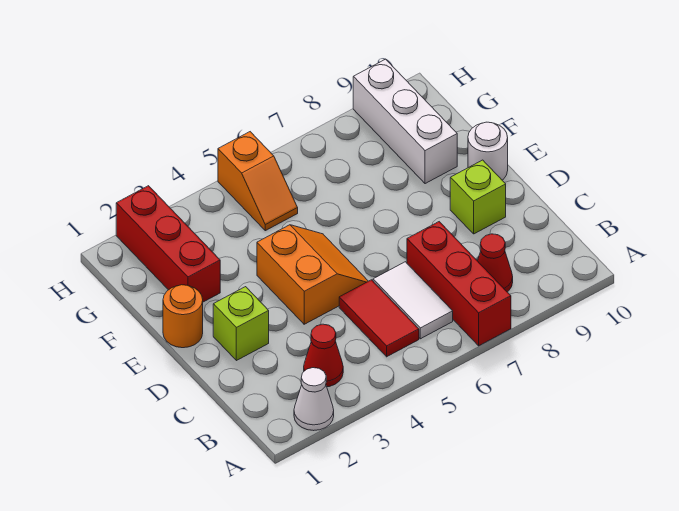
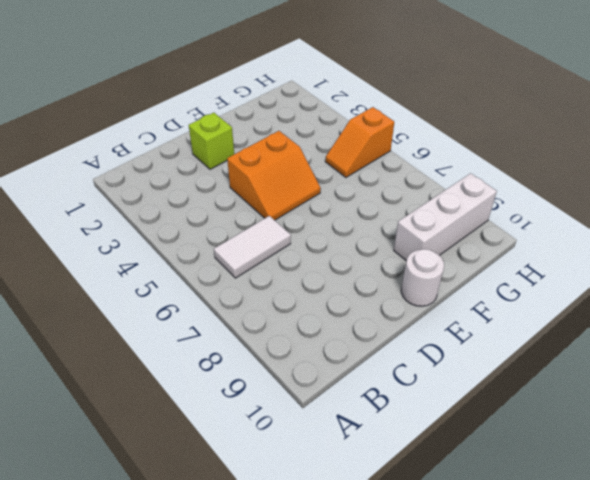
none -> white cone A2 level 1
none -> red brick A7:C7 level 1
none -> red cone B3 level 1

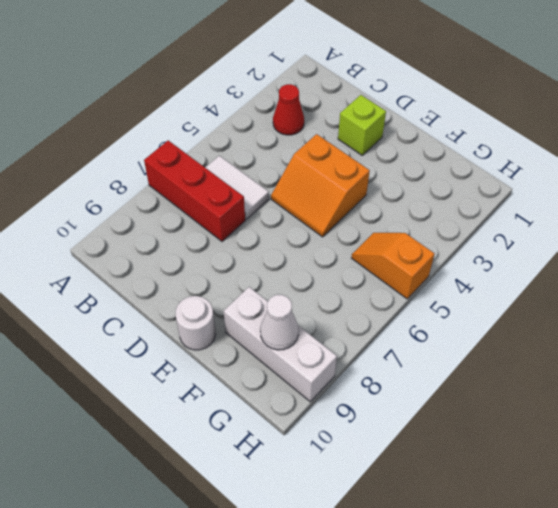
white cone G9 level 2 -> white cone A2 level 1
none -> red tile B5:C5 level 1
none -> red cone B8 level 1
none -> lime brick D9 level 1

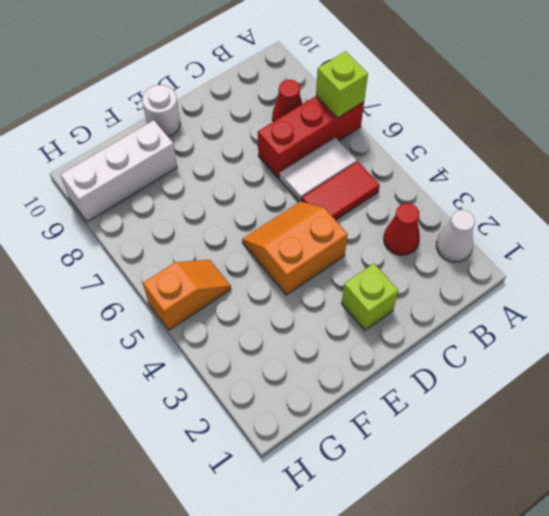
lime brick A7 level 2 -> lime brick D9 level 1
none -> orange round brick E1 level 1
none -> red brick F2:H2 level 1

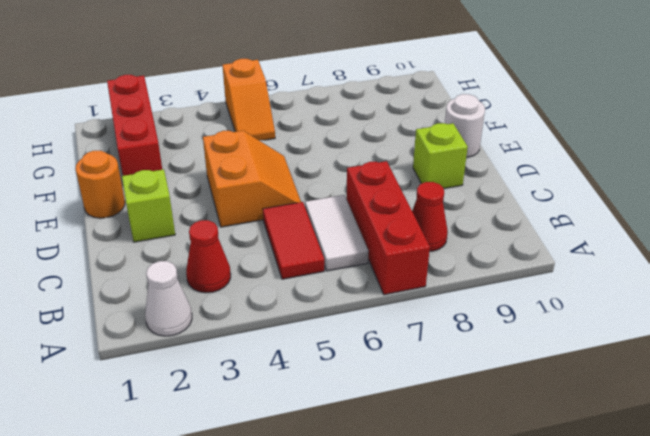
none -> white brick F9:H9 level 1

